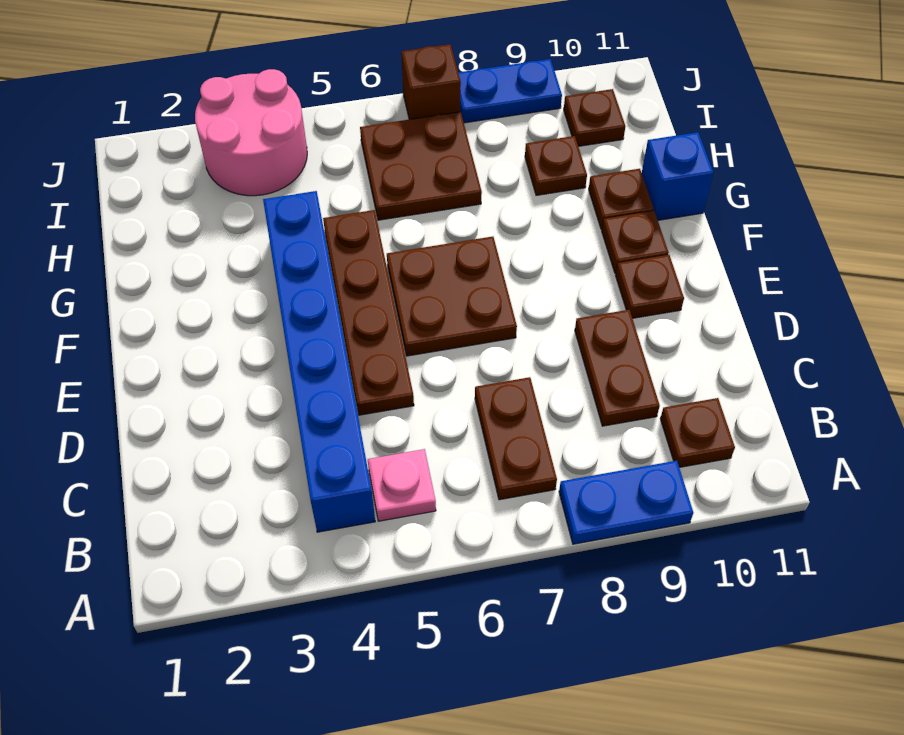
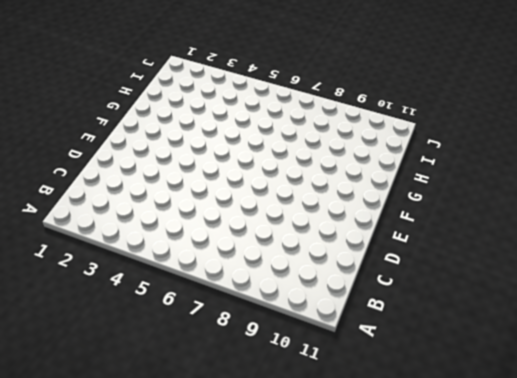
none -> blue plate A8:A9 level 1
none -> blue brick B4:G4 level 1
none -> pink plate B5 level 1

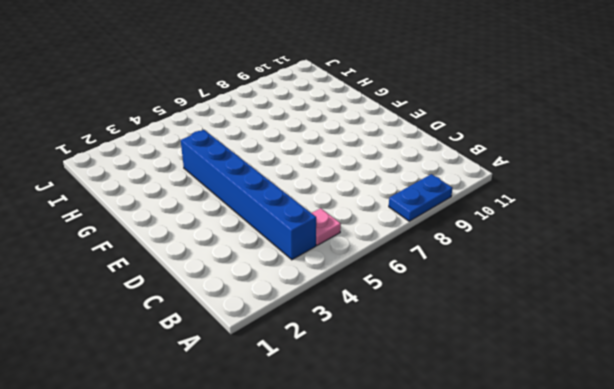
none -> brown plate B7:C7 level 1
none -> brown plate B10 level 1
none -> brown plate C9:D9 level 1

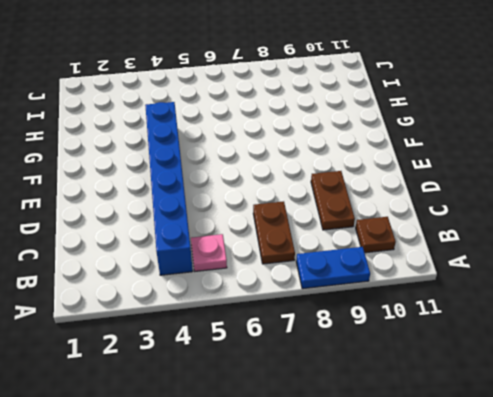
none -> brown plate D5:G5 level 1
none -> brown plate E6:F7 level 1
none -> brown plate E10 level 1

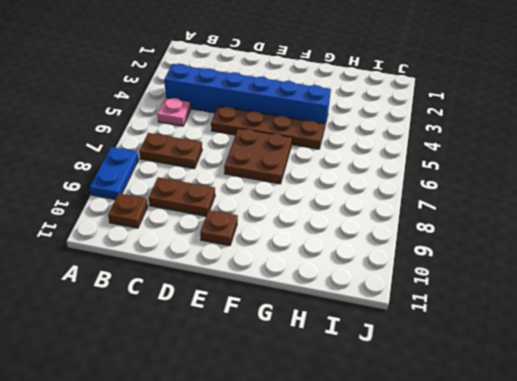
none -> brown plate F10 level 1
none -> brown plate G10 level 1
none -> blue brick G11 level 1

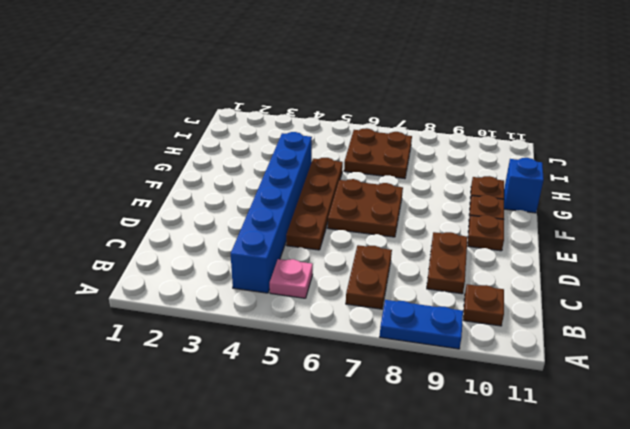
none -> brown plate H9 level 1
none -> pink round brick I3:J4 level 1
none -> brown plate I10 level 1

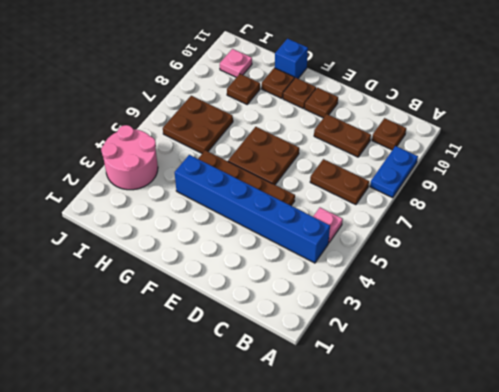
pink plate I10 level 1 -> brown plate I10 level 1
none -> brown brick J7 level 1
none -> blue plate J8:J9 level 1

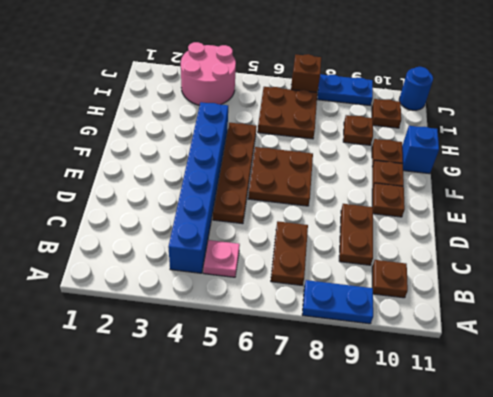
blue round brick J11 level 1 -> none

